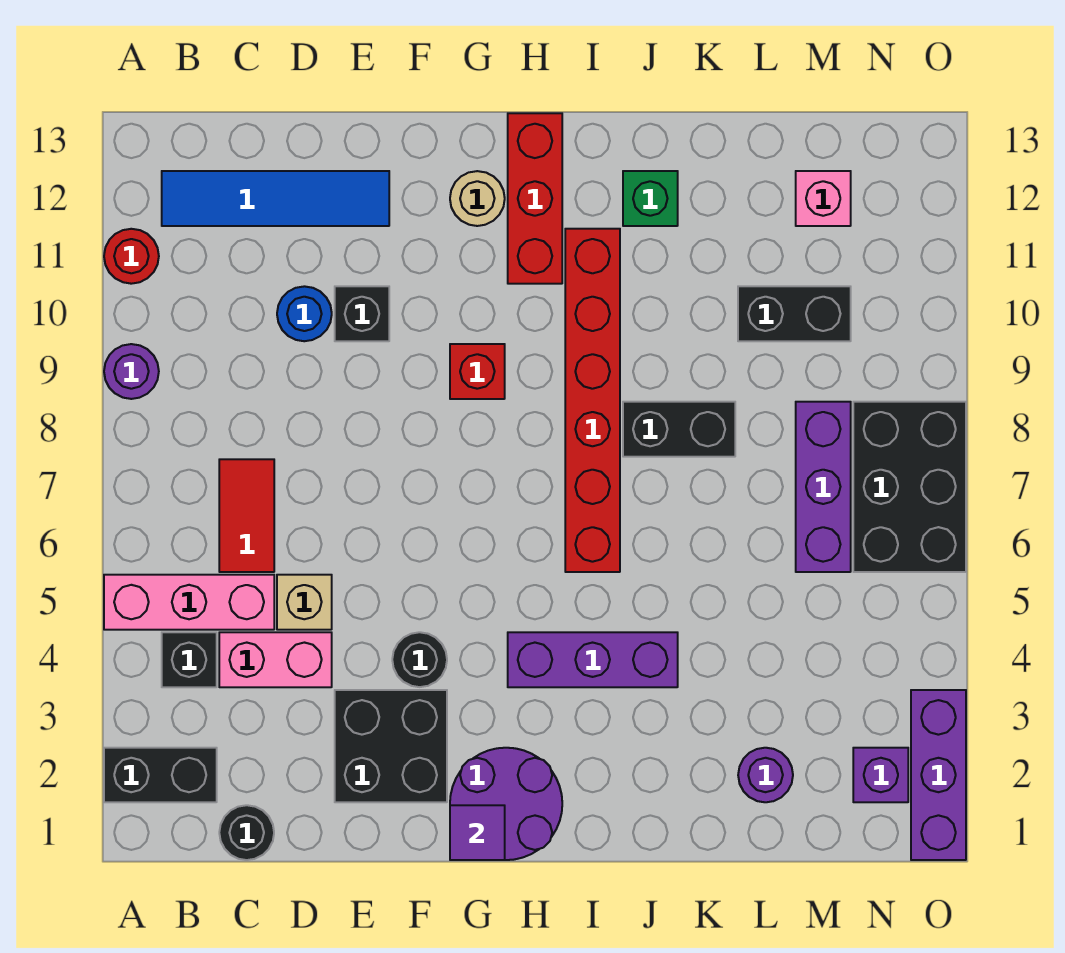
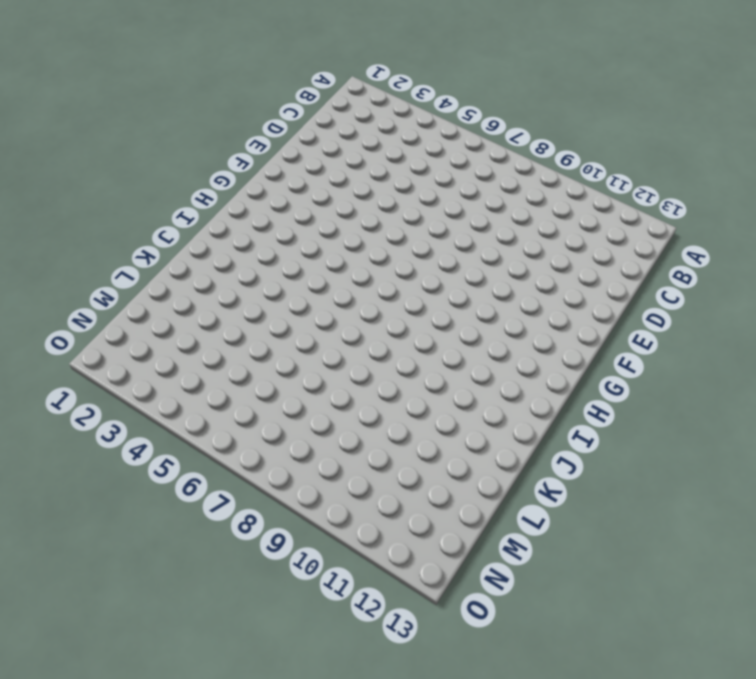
none -> black brick A2:B2 level 1
none -> pink brick A5:C5 level 1
none -> purple round brick A9 level 1
none -> red round brick A11 level 1

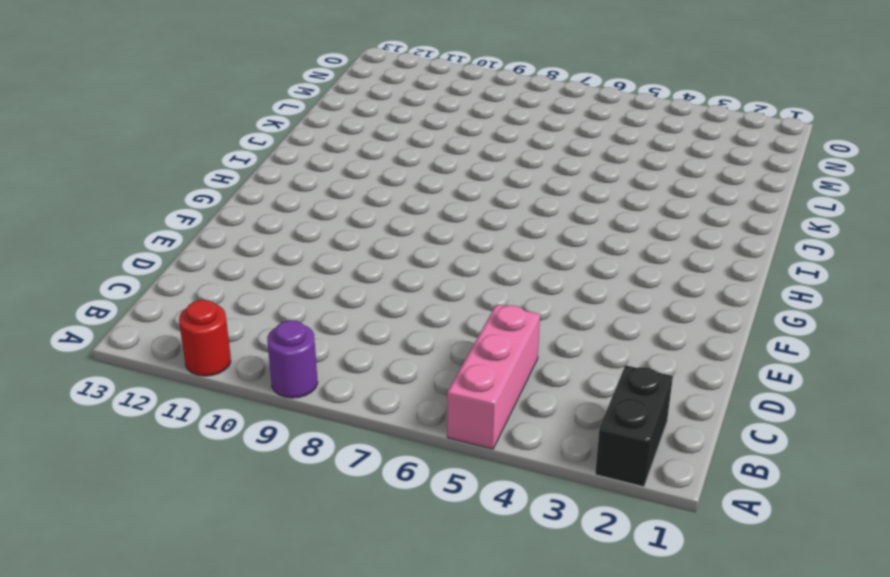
none -> black brick B4 level 1
none -> blue tile B12:E12 level 1
none -> black round brick C1 level 1
none -> pink brick C4:D4 level 1

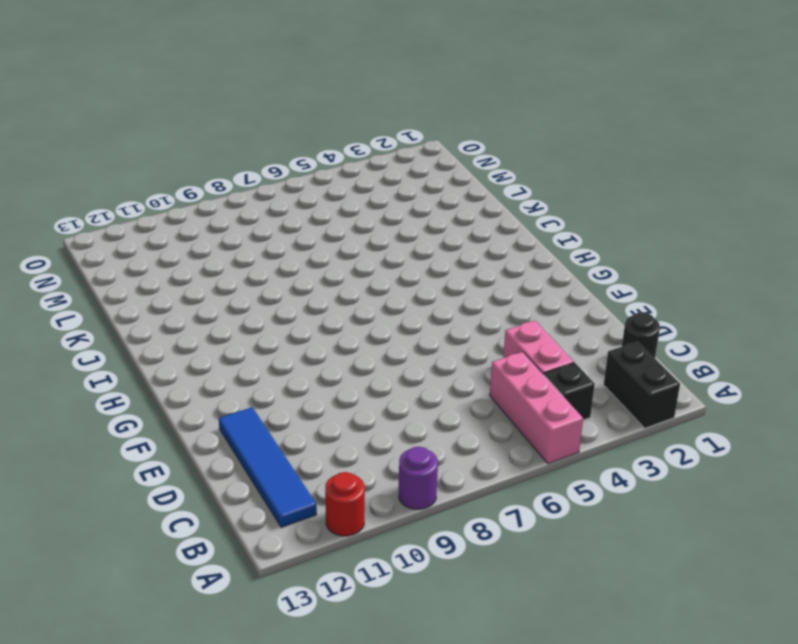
none -> red tile C6:C7 level 1
none -> tan brick D5 level 1
none -> blue round brick D10 level 1
none -> black brick E2:F3 level 1

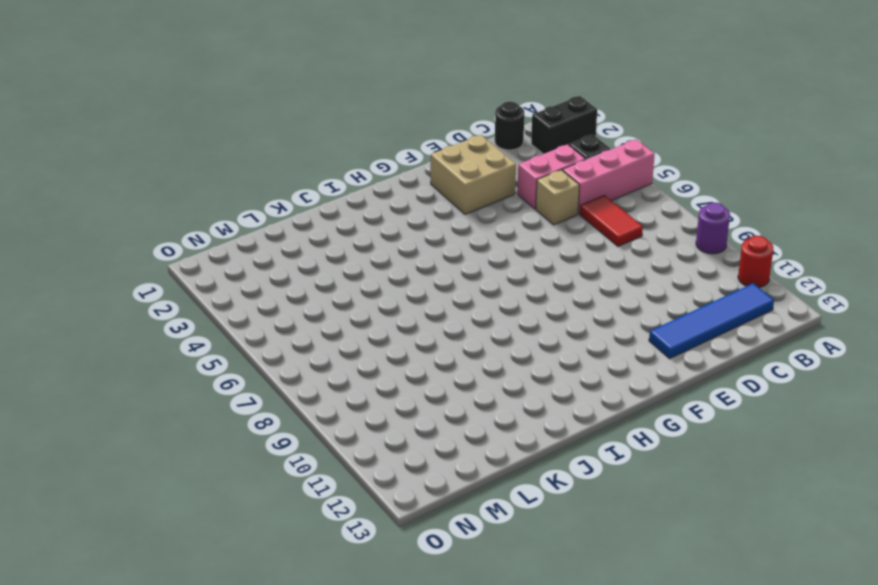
tan brick E2:F3 level 1 -> black brick E2:F3 level 1
none -> blue round brick D10 level 1
none -> black brick E10 level 1
none -> black round brick F4 level 1
none -> purple round brick G1:H2 level 1

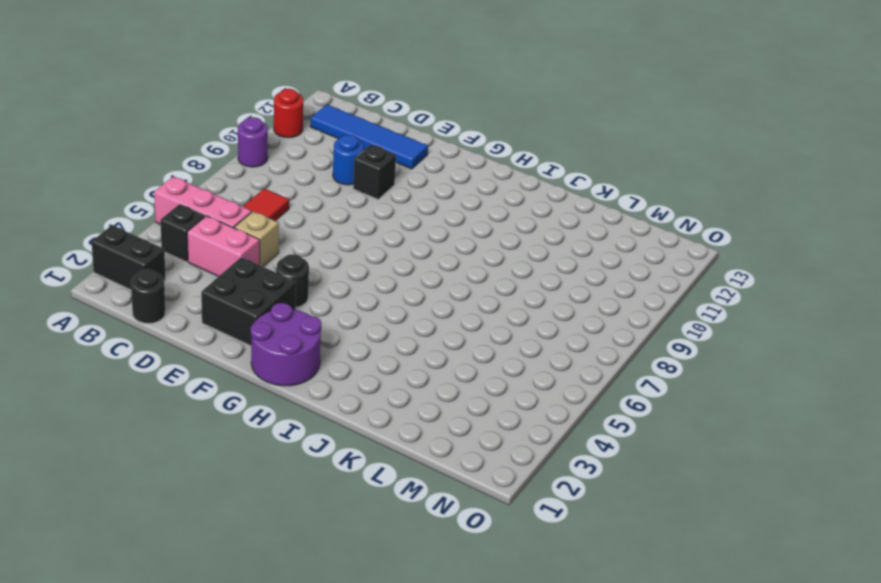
none -> red brick G9 level 1
none -> tan round brick G12 level 1
none -> purple brick H4:J4 level 1
none -> red brick H11:H13 level 1

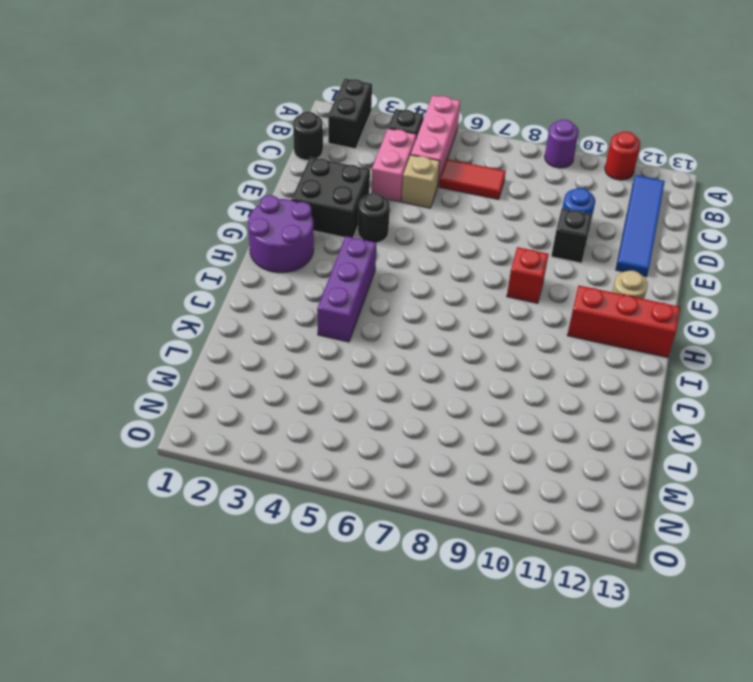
none -> red brick I6:I11 level 1
none -> black brick J8:K8 level 1
none -> green brick J12 level 1
none -> purple round brick L2 level 1

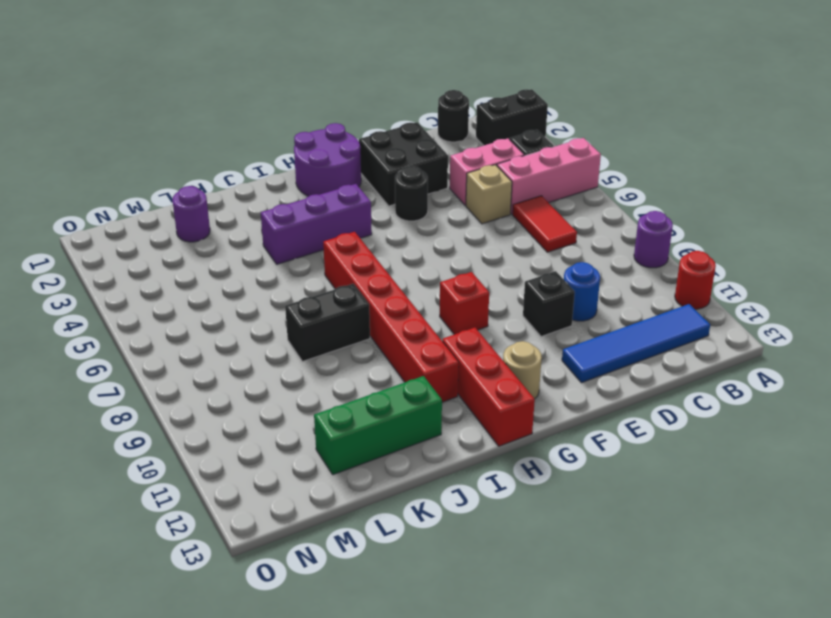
green brick J12:L12 level 1 -> green brick J12 level 1
none -> black brick L10:M10 level 1
none -> purple brick M6:M8 level 1
none -> pink brick M12 level 1
none -> purple brick N2 level 1

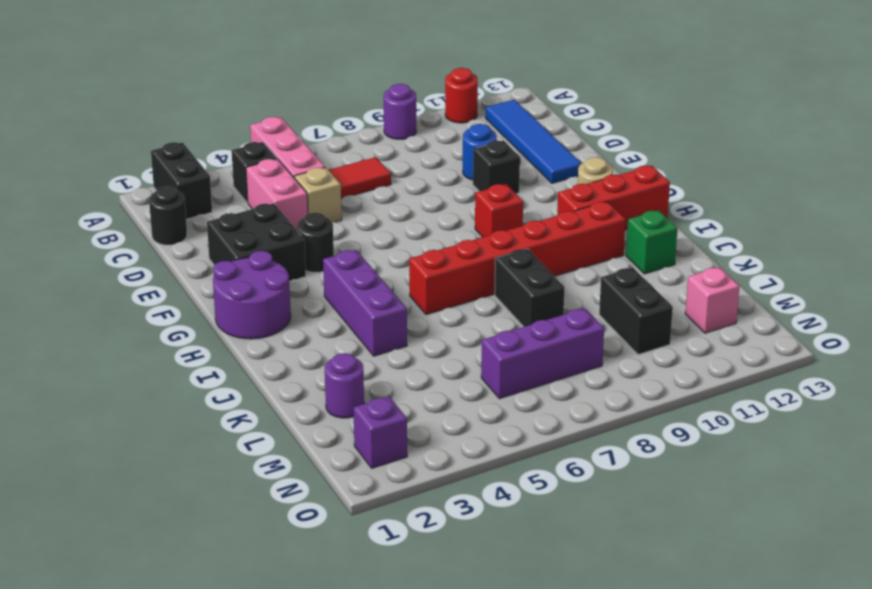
none -> black brick N6:O8 level 1
none -> purple brick O1:O3 level 1
none -> purple tile G1 level 2

